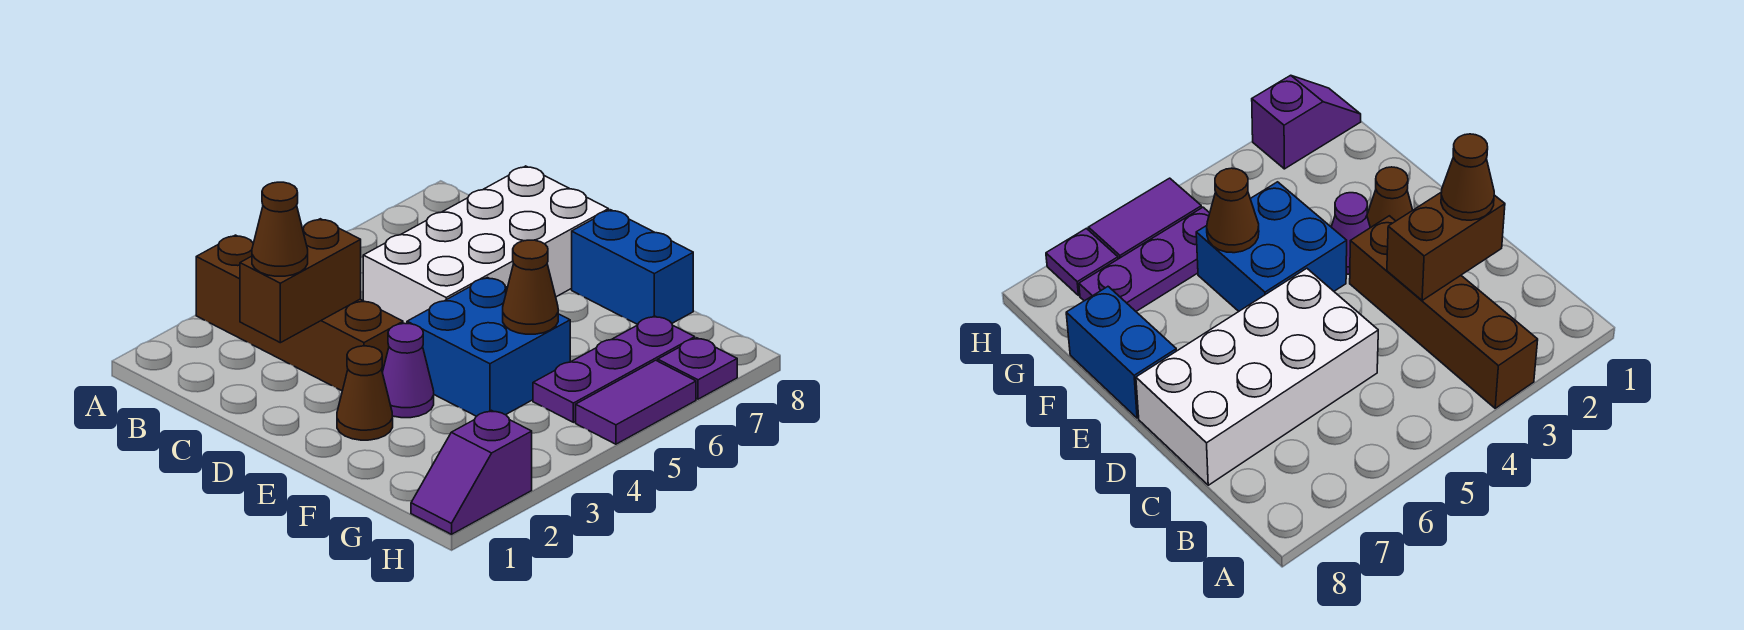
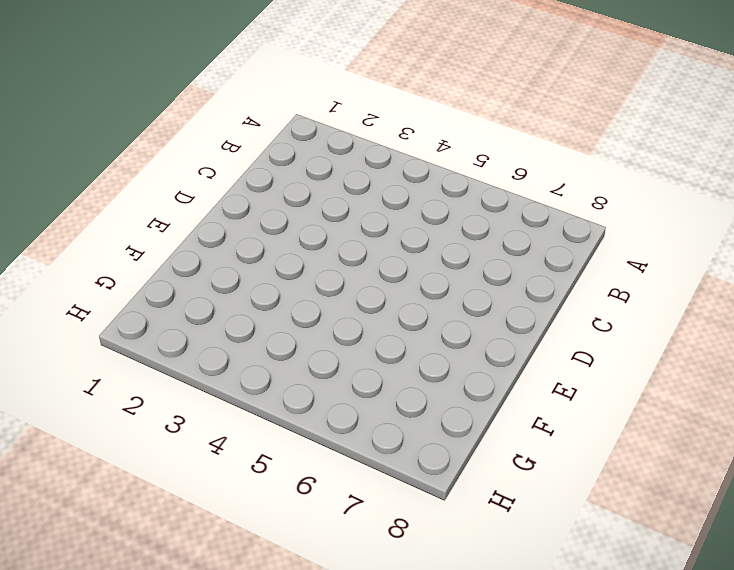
none -> brown brick A3:D3 level 1
none -> white brick C5:D8 level 1
none -> brown cone E2 level 1

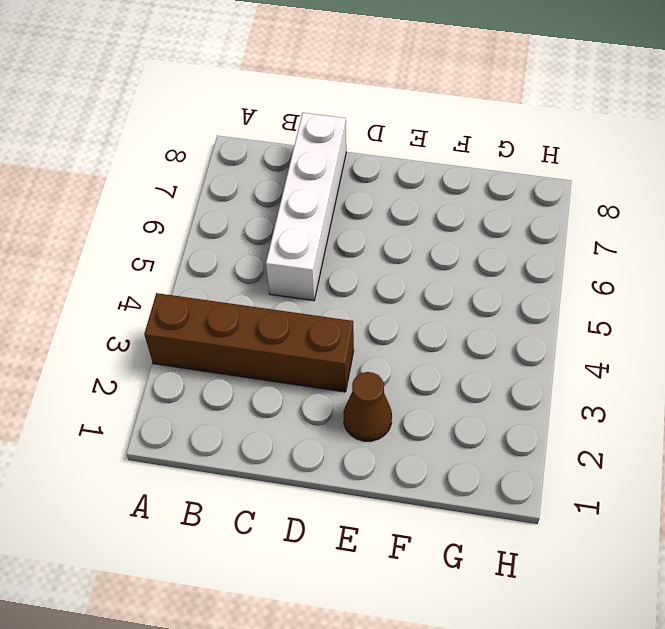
white brick C5:C8 level 1 -> white brick C5:D8 level 1
none -> purple cone E3 level 1
none -> blue brick E4:F5 level 1
none -> blue brick E8:F8 level 1

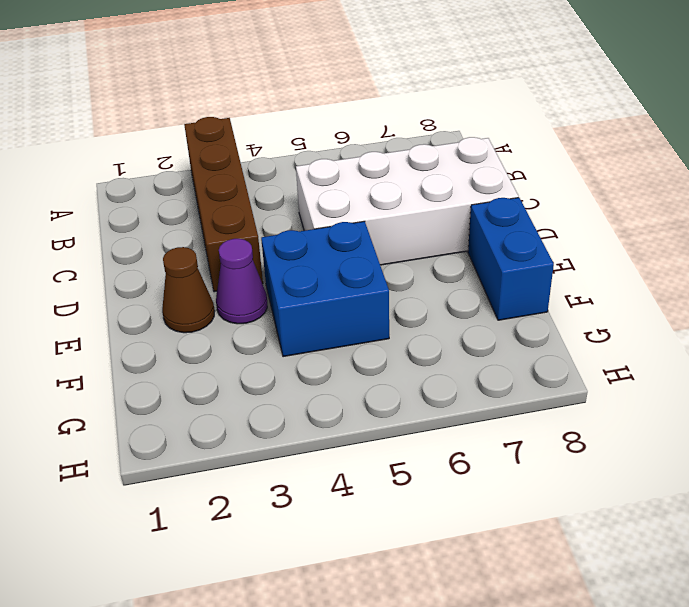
none -> purple plate G5:G7 level 1
none -> purple slope H1:H2 level 1 top 2
none -> purple tile H5:H6 level 1

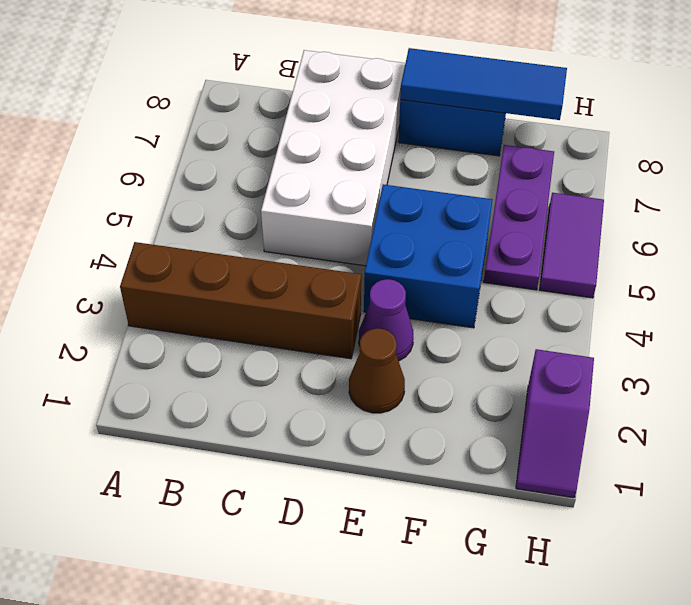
blue tile E8:G8 level 2 -> none
none -> purple plate H7 level 1
none -> brown brick C2:C3 level 2
none -> brown cone F5 level 2

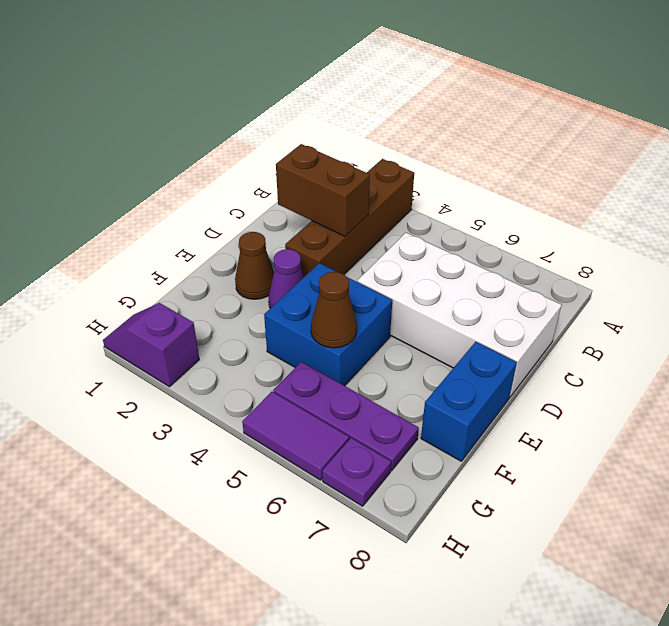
none -> brown cone C2 level 3

